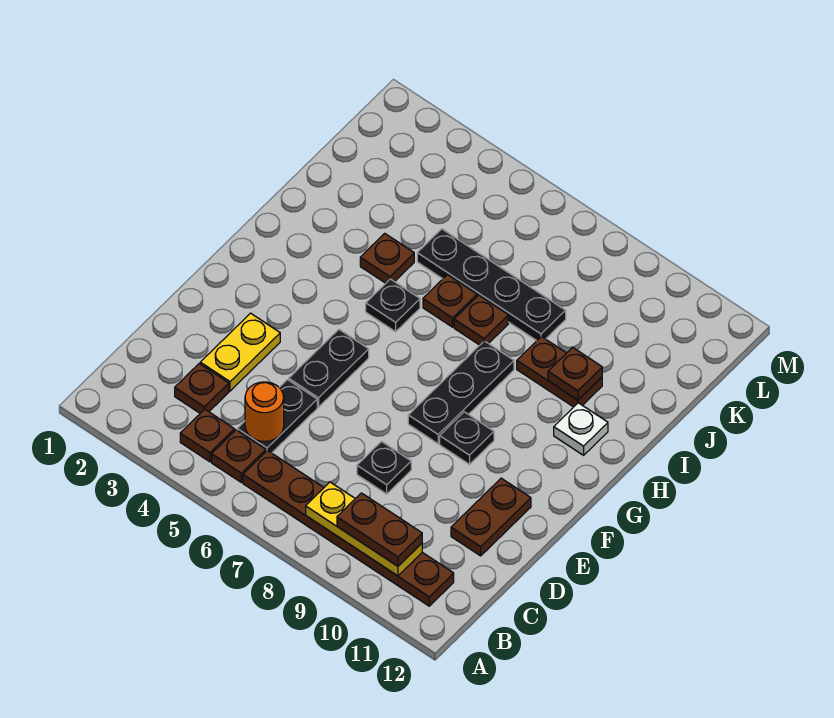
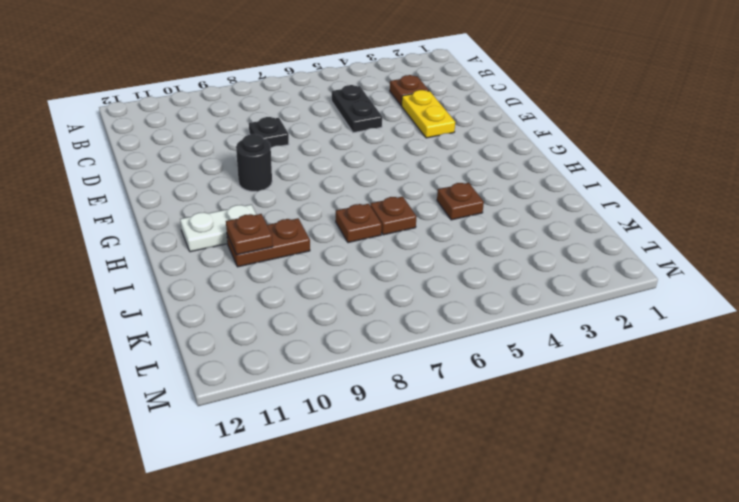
black round brick F9 level 1 -> black plate F9 level 1
white plate H10:H11 level 1 -> white plate H11 level 1
none -> brown plate B4 level 1
none -> brown plate B5 level 1
none -> brown plate B6:B11 level 1

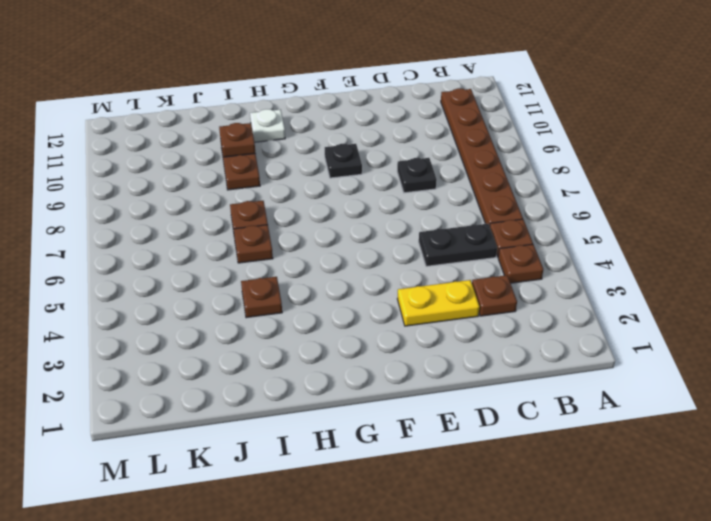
none -> brown plate D11:E11 level 1
none -> black plate E5:F5 level 1
none -> black plate F8:H8 level 1

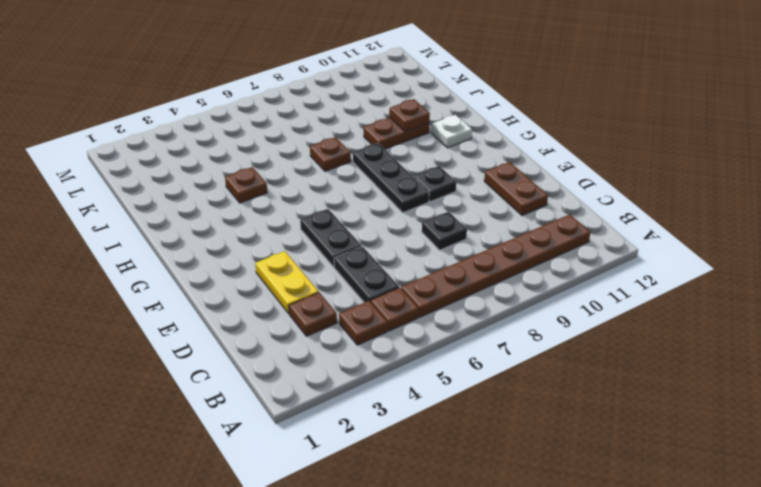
none -> black plate H5 level 1
none -> brown plate I6 level 1
none -> black plate J5:J8 level 1

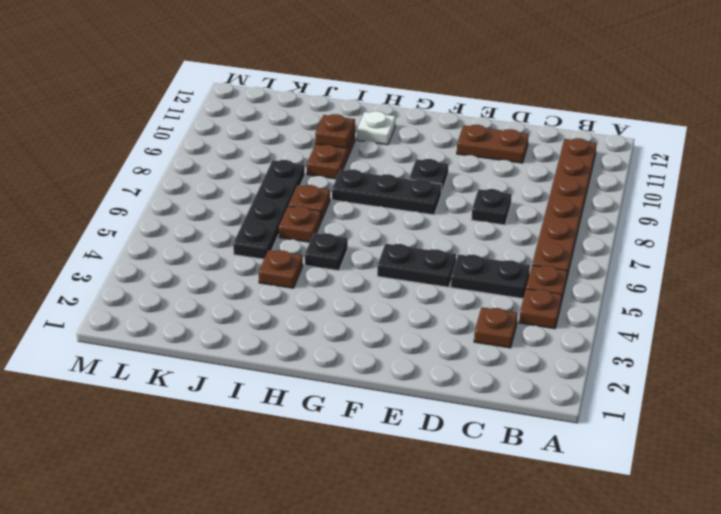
none -> yellow plate D3:E3 level 1
none -> yellow plate B8:B10 level 2
none -> orange round brick C5 level 2

